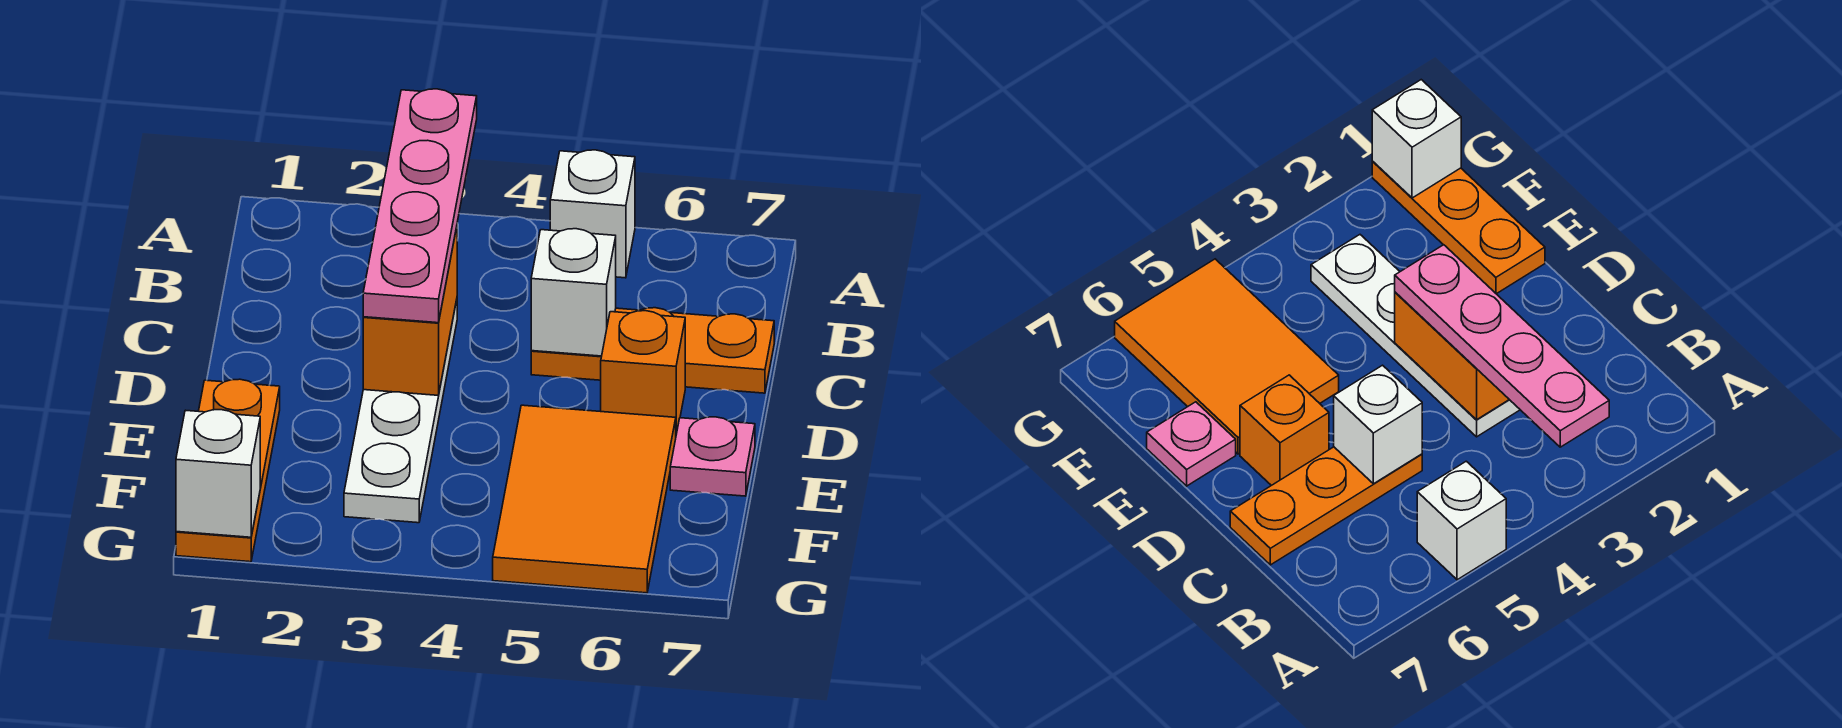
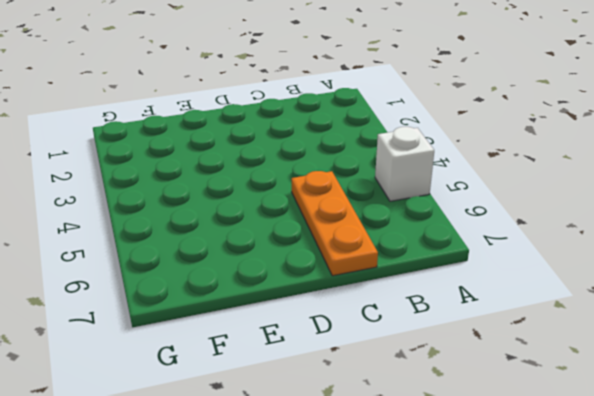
none -> white plate C3:F3 level 1
none -> orange brick D6 level 1

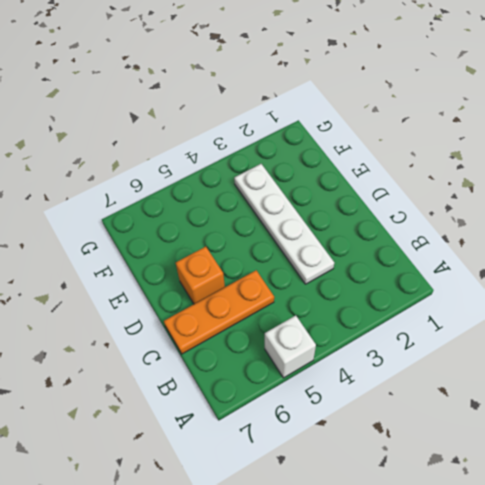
none -> orange plate E1:G1 level 1
none -> orange tile E5:G6 level 1

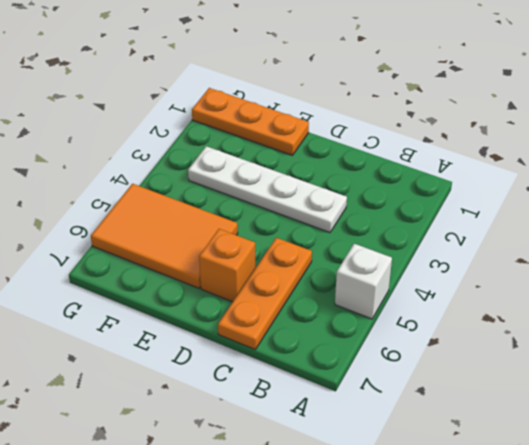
none -> pink plate E7 level 1
none -> orange brick C3:D3 level 2

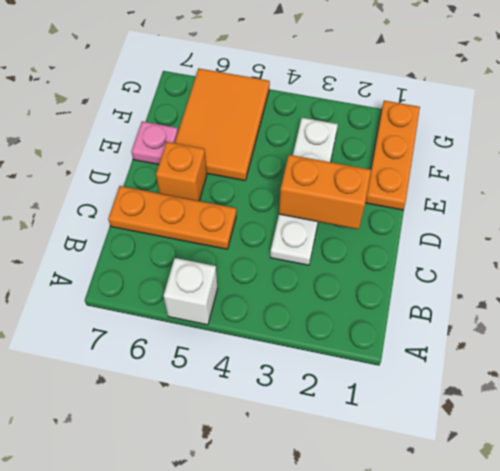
orange brick D2:D3 level 2 -> orange brick C3:D3 level 2
none -> white brick C5 level 2
none -> white brick G1 level 2

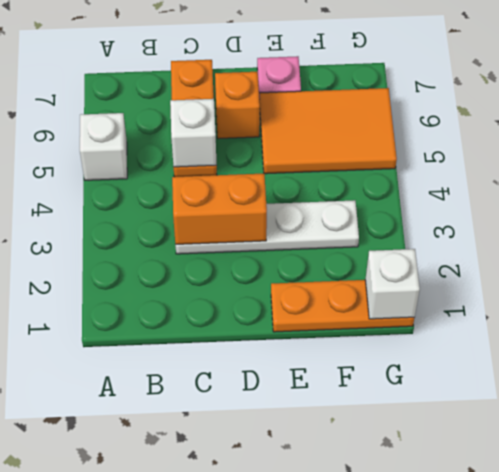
none -> pink plate A3:D3 level 3

